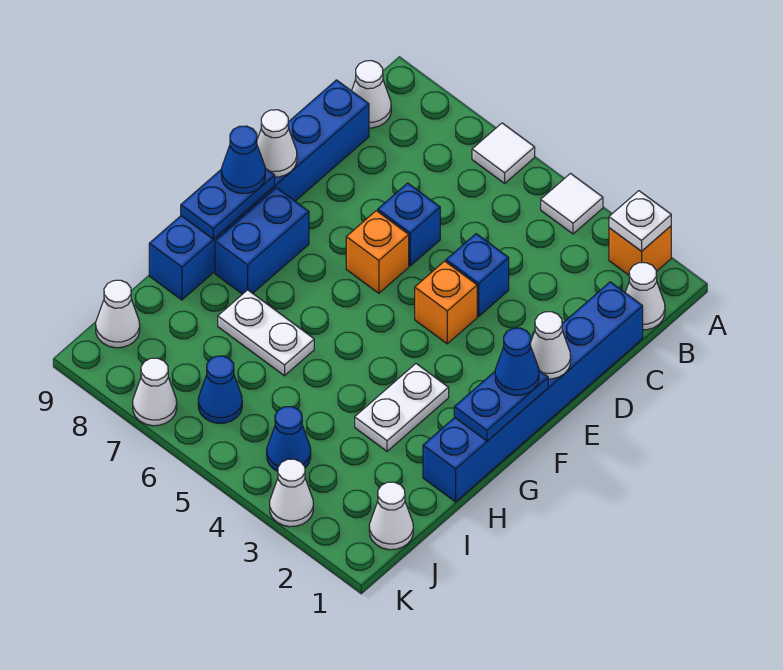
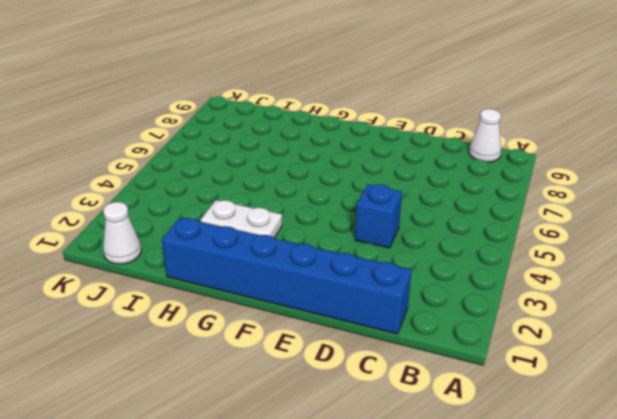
none -> orange brick A2 level 1
none -> white tile A4 level 1
none -> white tile A6 level 1

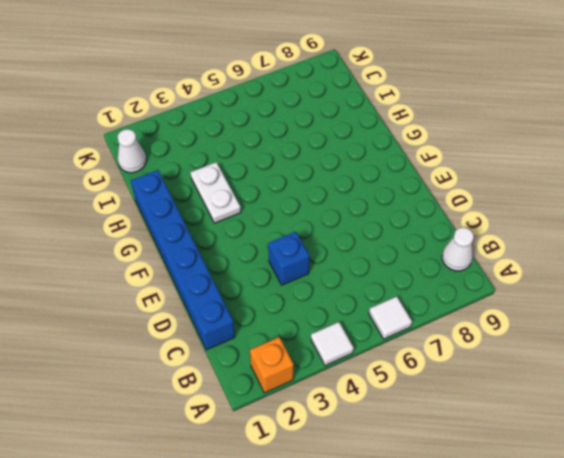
none -> white cone B1 level 1
none -> blue brick C9:H9 level 1
none -> blue brick D6 level 1

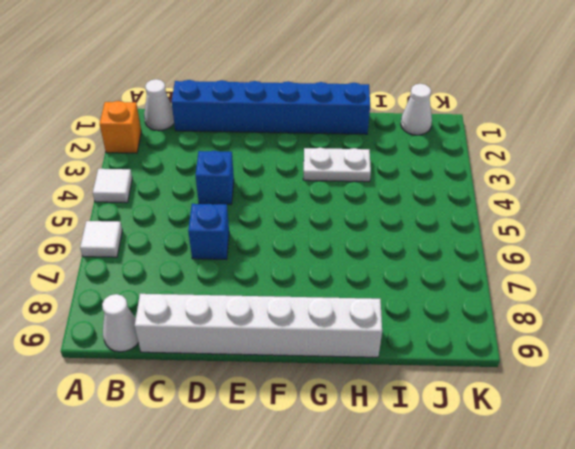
white brick C9:H9 level 1 -> blue brick C9:H9 level 1
none -> orange brick E4 level 1
none -> orange brick E6 level 1
none -> blue brick F8:G8 level 1

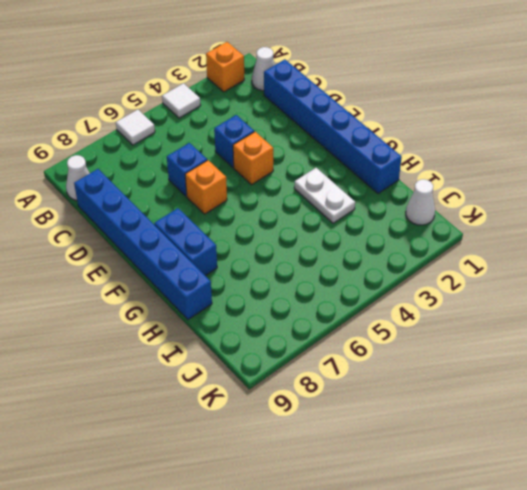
none -> white plate H6:H7 level 1
none -> blue cone J4 level 1
none -> blue cone J6 level 1

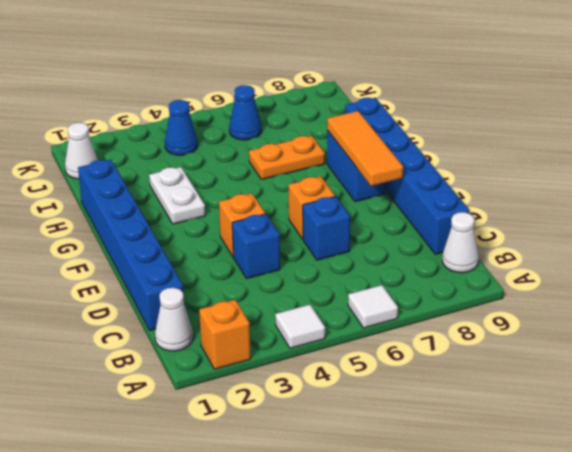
orange tile E8:G8 level 2 -> none
orange plate H6:H7 level 1 -> white plate H6:H7 level 1
none -> white cone J9 level 1
none -> white cone K3 level 1
none -> white cone K7 level 1

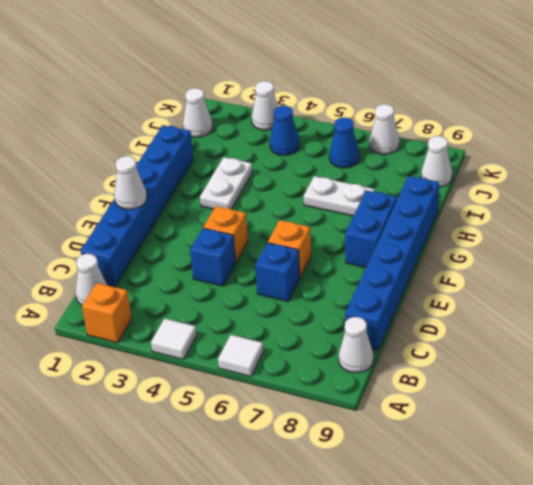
none -> white plate A2 level 2
none -> white cone E9 level 2
none -> blue plate F1:G1 level 2

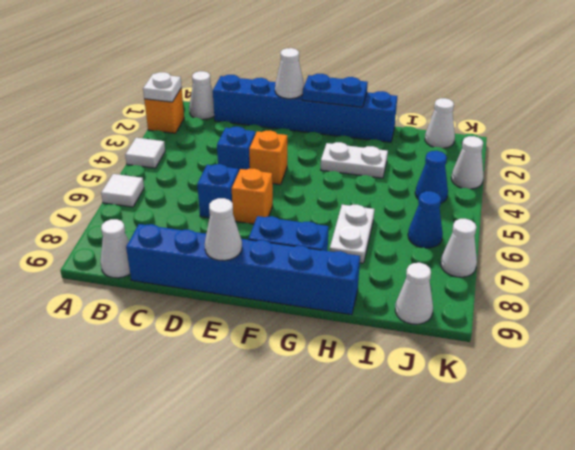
none -> blue plate F9:G9 level 2
none -> blue cone F1 level 3
none -> blue cone F9 level 3

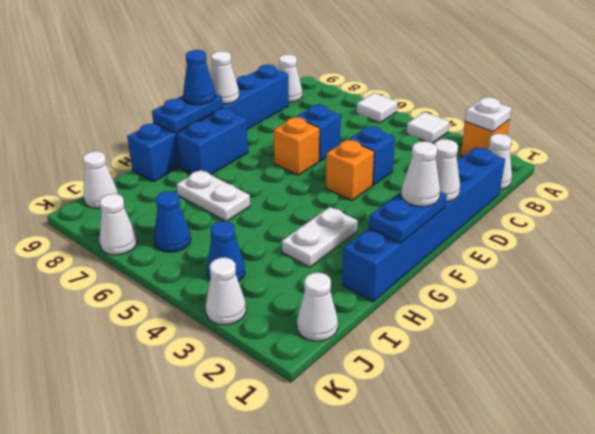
white cone F1 level 3 -> blue cone F1 level 3

